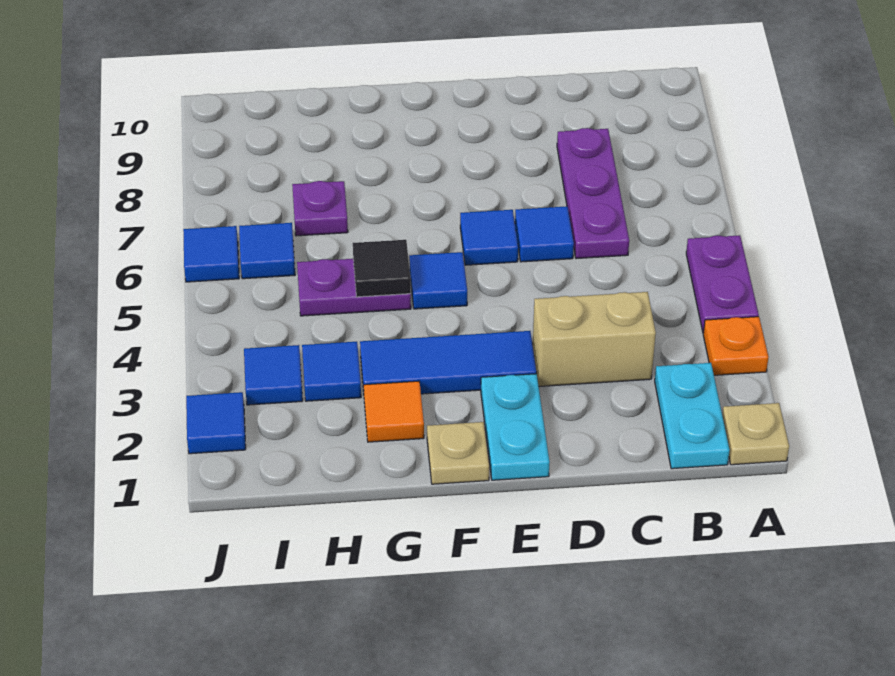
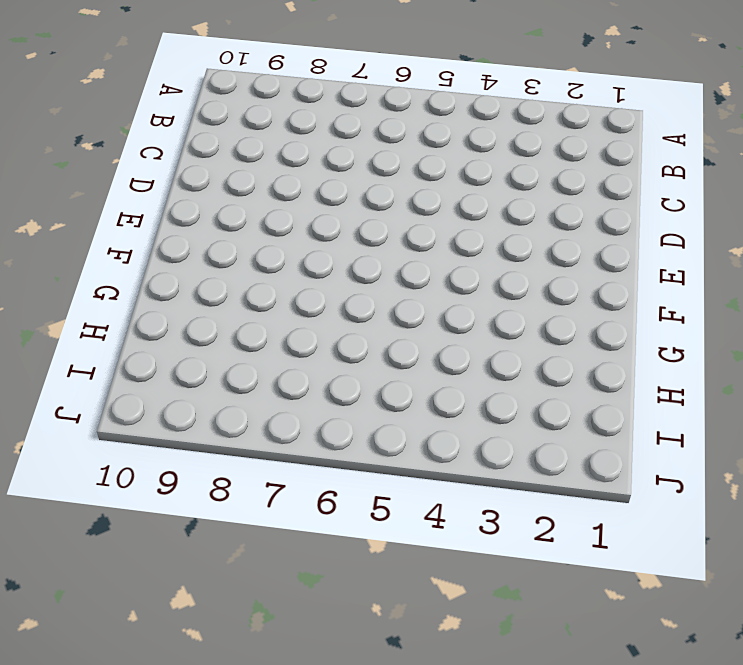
none -> tan plate A1 level 1
none -> orange plate A3 level 1
none -> purple plate A4:A5 level 1

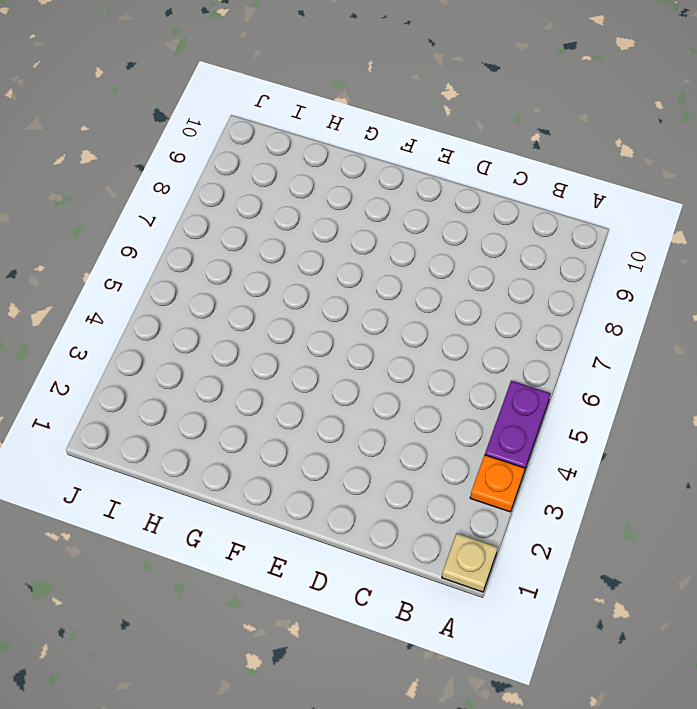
none -> cyan plate B1:B2 level 1
none -> tan brick C3:D3 level 1
none -> purple plate C6:C8 level 1

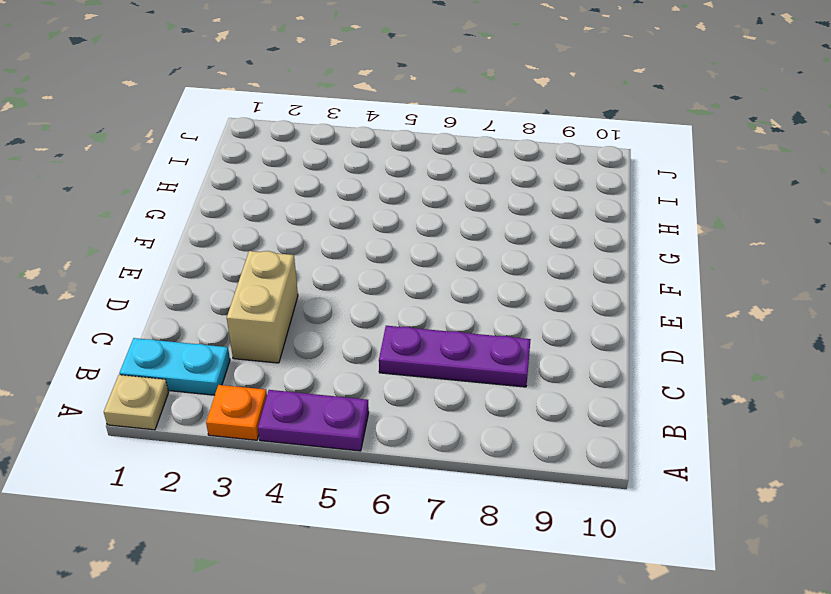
none -> blue tile D6 level 1
none -> cyan plate E1:E2 level 1
none -> blue tile E3:G3 level 1

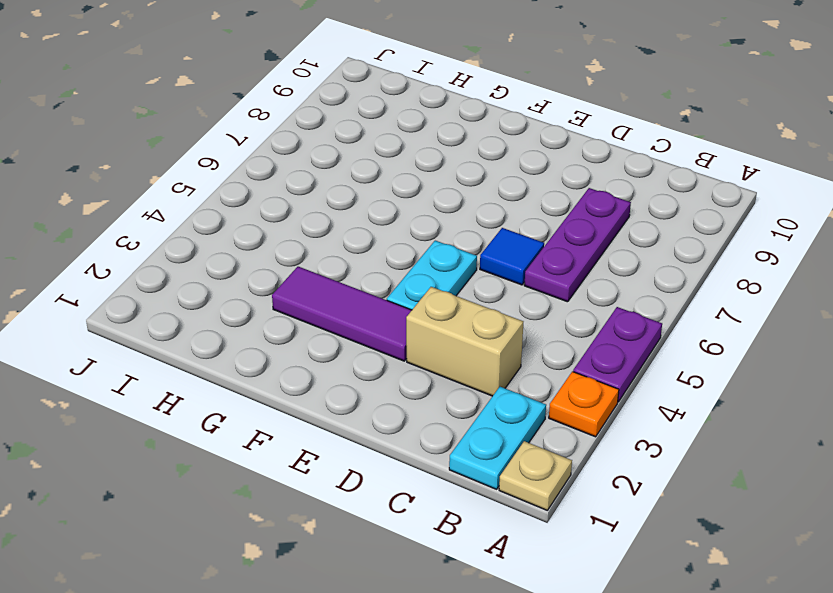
purple tile E3:G3 level 1 -> blue tile E3:G3 level 1
cyan plate E4:E5 level 1 -> cyan plate E1:E2 level 1
none -> blue tile E6 level 1
none -> tan plate F1 level 1
none -> blue tile F5 level 1

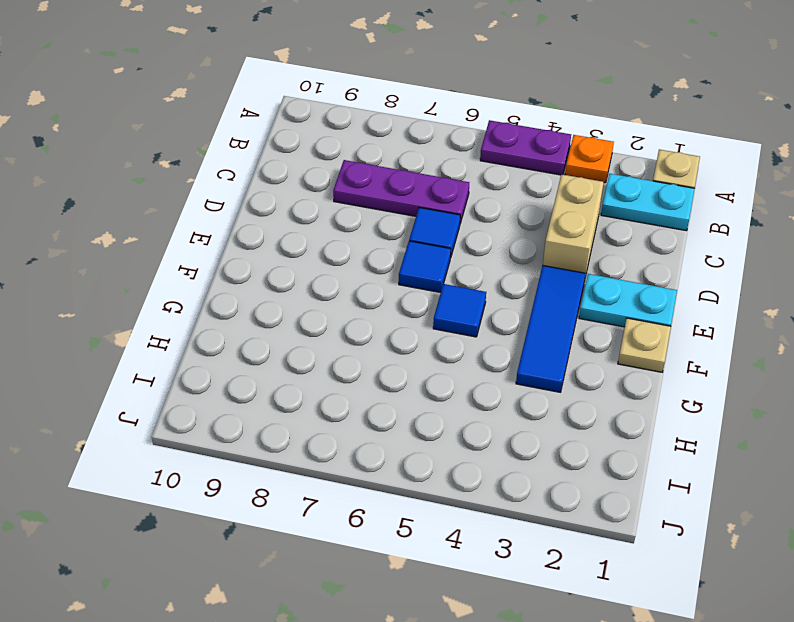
none -> orange tile G2 level 1
none -> purple plate G5:H5 level 1
none -> blue tile H3 level 1

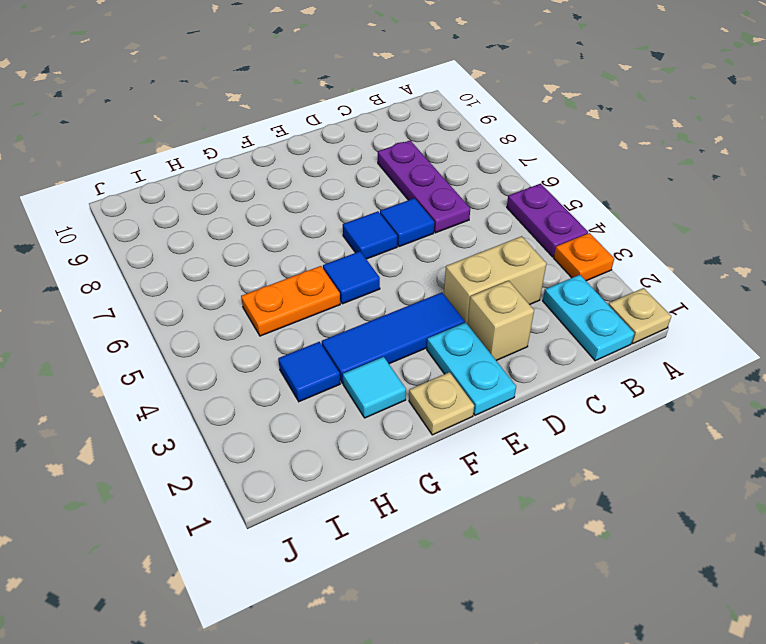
tan brick D2 level 1 -> none
cyan tile G2 level 1 -> orange tile G2 level 1
orange plate G5:H5 level 1 -> purple plate G5:H5 level 1
none -> purple plate H7 level 1
none -> blue tile I3 level 1
none -> blue tile I6 level 1

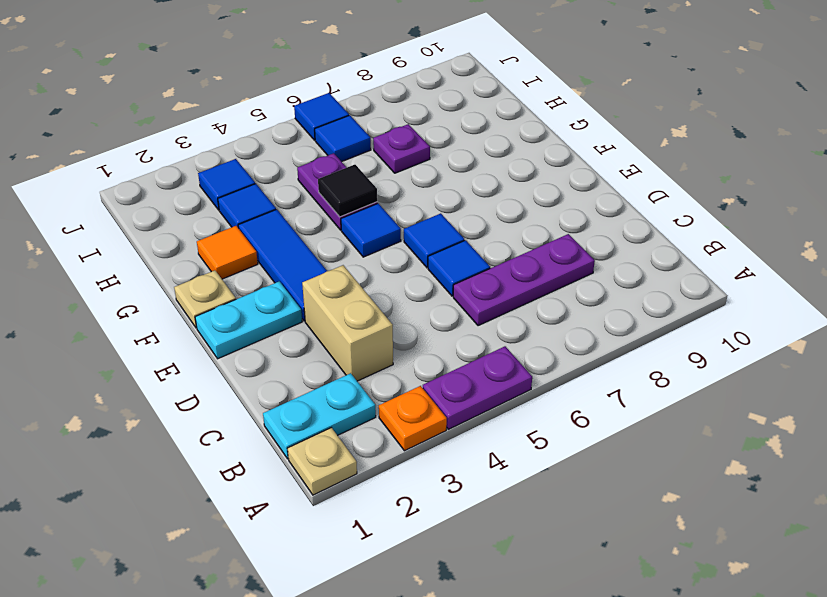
none -> blue tile J2 level 1

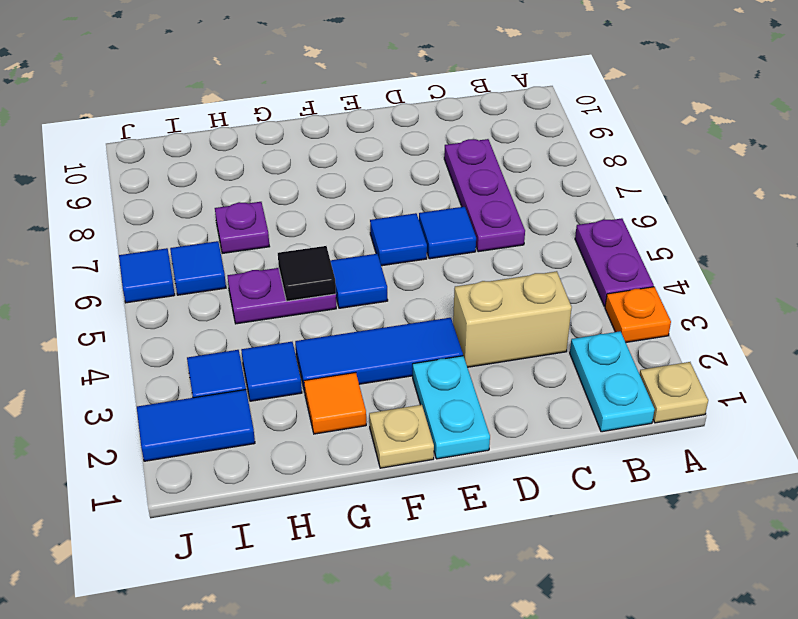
blue tile I2:J2 level 1 -> blue tile J2 level 1

